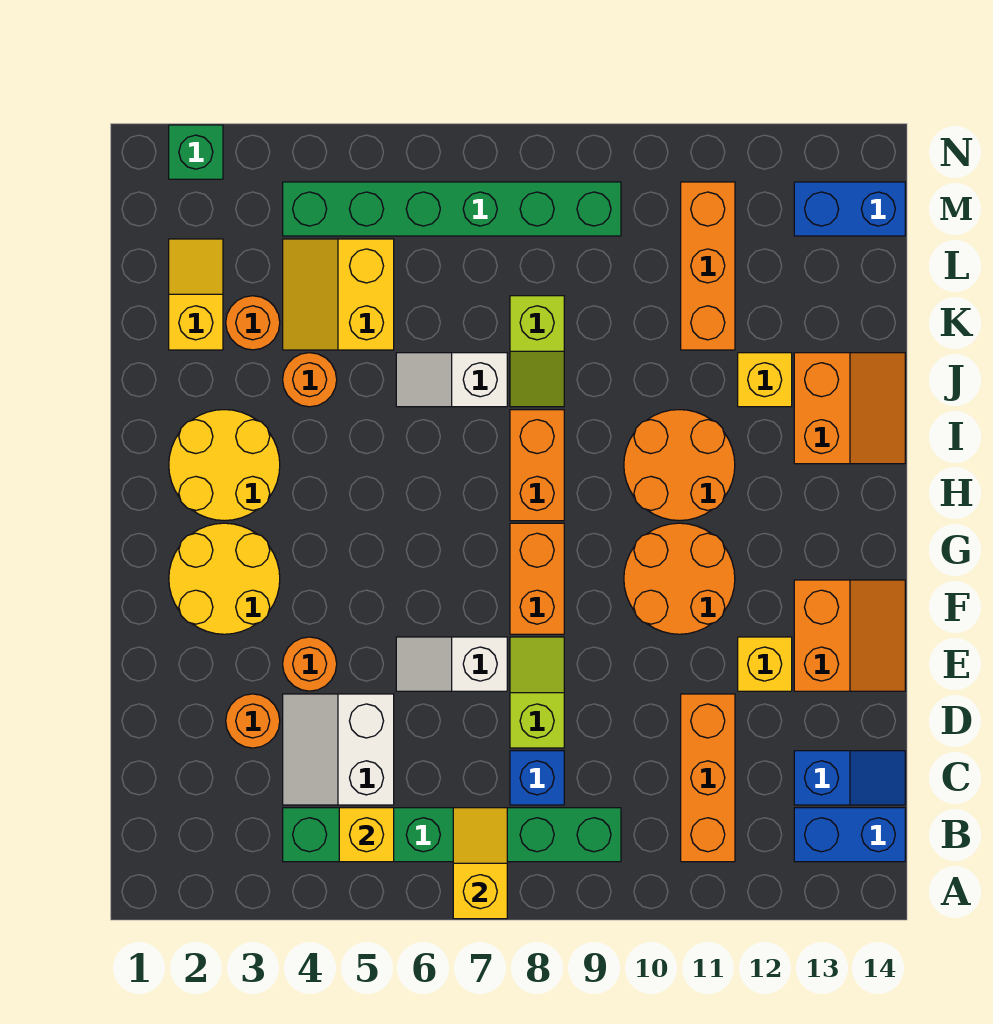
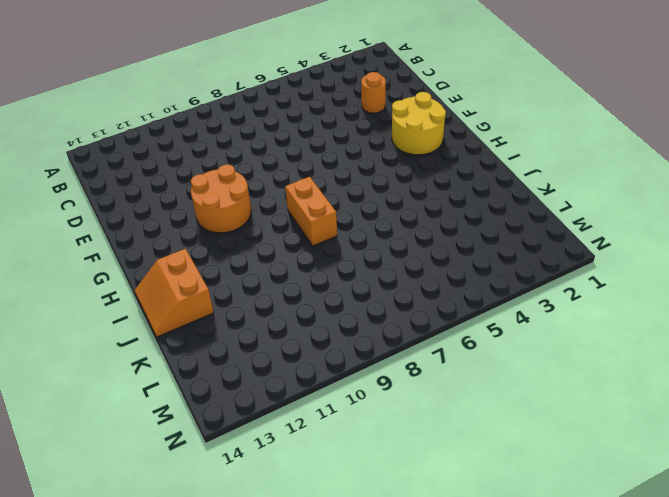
none -> green brick B4:B9 level 1
none -> orange brick B11:D11 level 1
none -> blue brick B13:B14 level 1
none -> white slope C4:D5 level 1 top 5

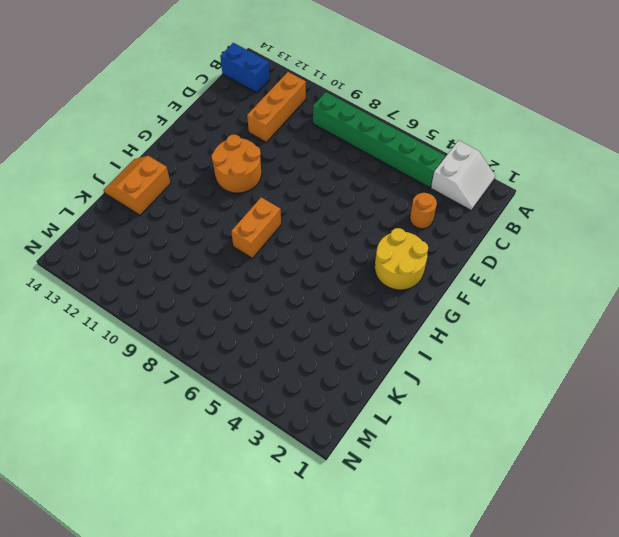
white slope A2:B3 level 1 top 3 -> white slope C4:D5 level 1 top 5
none -> blue brick C8 level 1
none -> blue slope C13:C14 level 1 top 13
none -> lime slope D8:E8 level 1 top D
none -> orange round brick E4 level 1

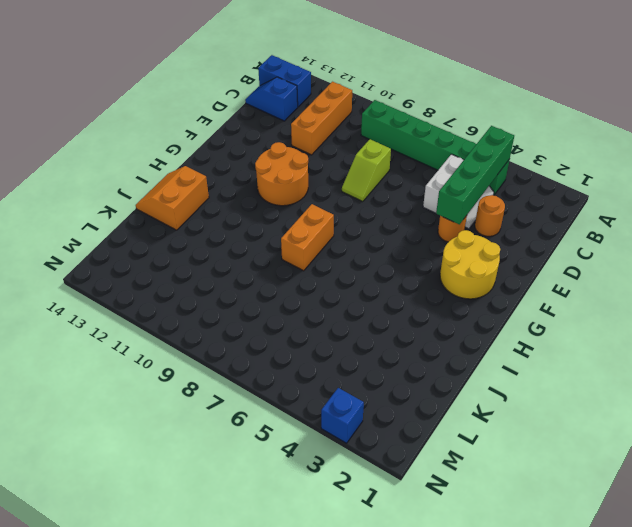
green brick B4:E4 level 2 -> none
blue brick N3 level 1 -> blue brick C8 level 1
none -> white slope E6:E7 level 1 top 7
none -> yellow brick E12 level 1
none -> orange slope E13:F14 level 1 top 13
none -> orange brick F8:G8 level 1

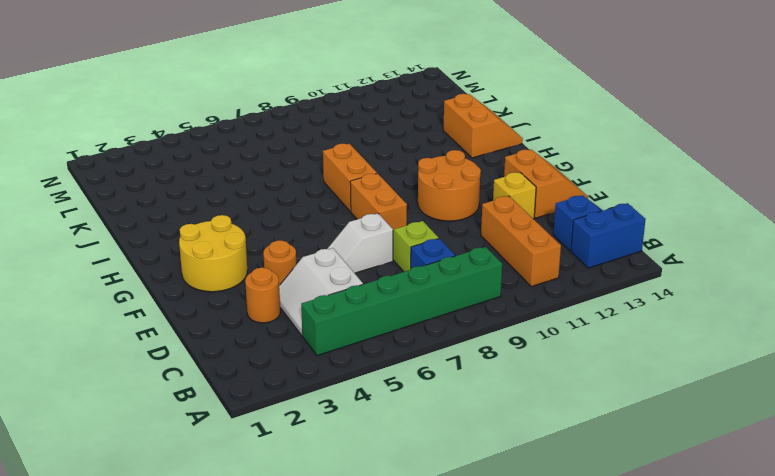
none -> yellow round brick H2:I3 level 1
none -> orange round brick H10:I11 level 1
none -> orange round brick J4 level 1
none -> white slope J6:J7 level 1 top 7

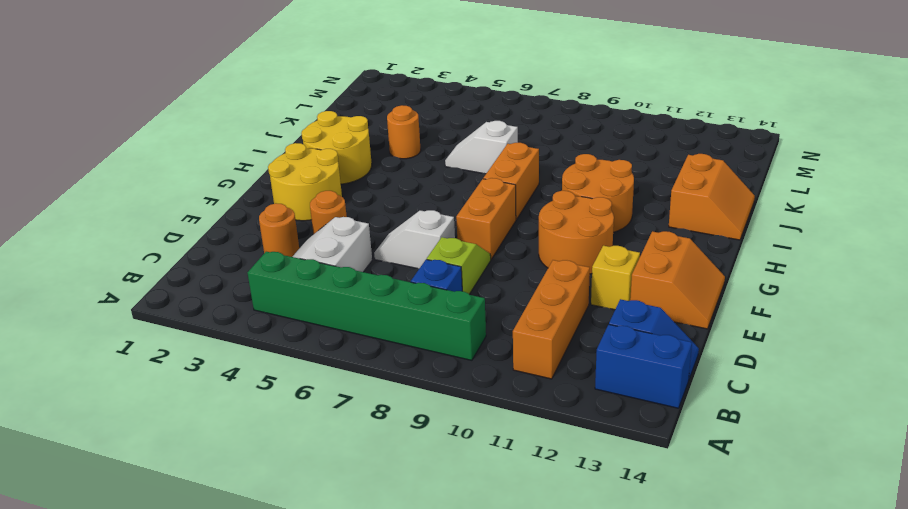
none -> lime slope J8:K8 level 1 top K
none -> yellow brick J12 level 1
none -> yellow slope K2:L2 level 1 top K
none -> orange round brick K3 level 1

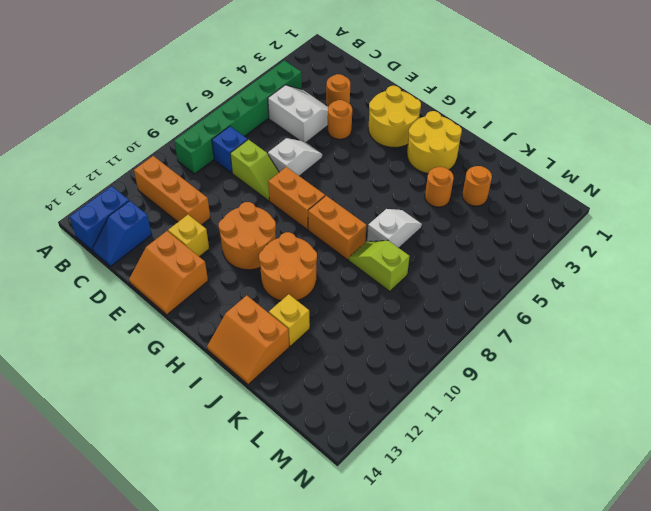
none -> yellow slope K2:L2 level 1 top K
none -> yellow slope K4:L5 level 1 top 5
none -> orange brick K11:M11 level 1
none -> green brick M4:M9 level 1

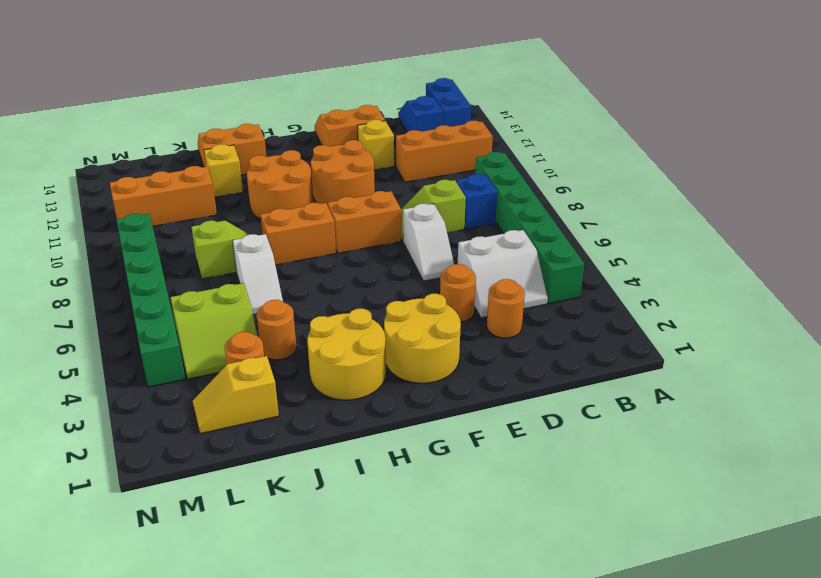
lime slope K4:L5 level 1 top 5 -> yellow slope K4:L5 level 1 top 5
none -> blue brick M13:M14 level 1
none -> green brick N2 level 1
none -> yellow slope A7:B7 level 2 top A
none -> yellow brick B5 level 2

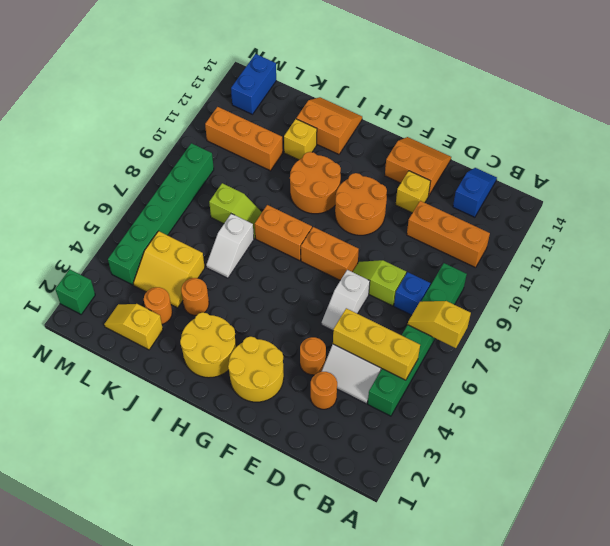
yellow brick B5:D5 level 2 -> yellow brick B5 level 2
none -> blue brick B13:B14 level 1

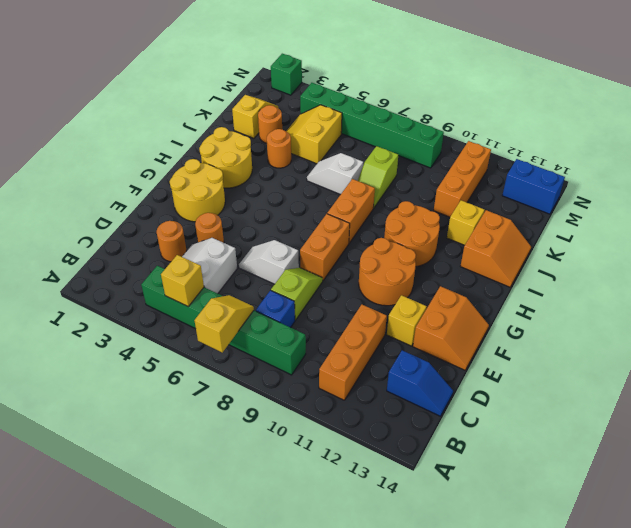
none -> blue brick B13:B14 level 1

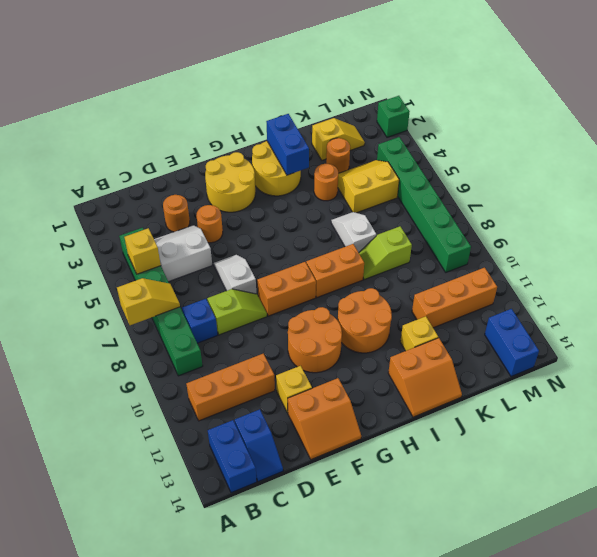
blue brick I2:I3 level 2 -> none

